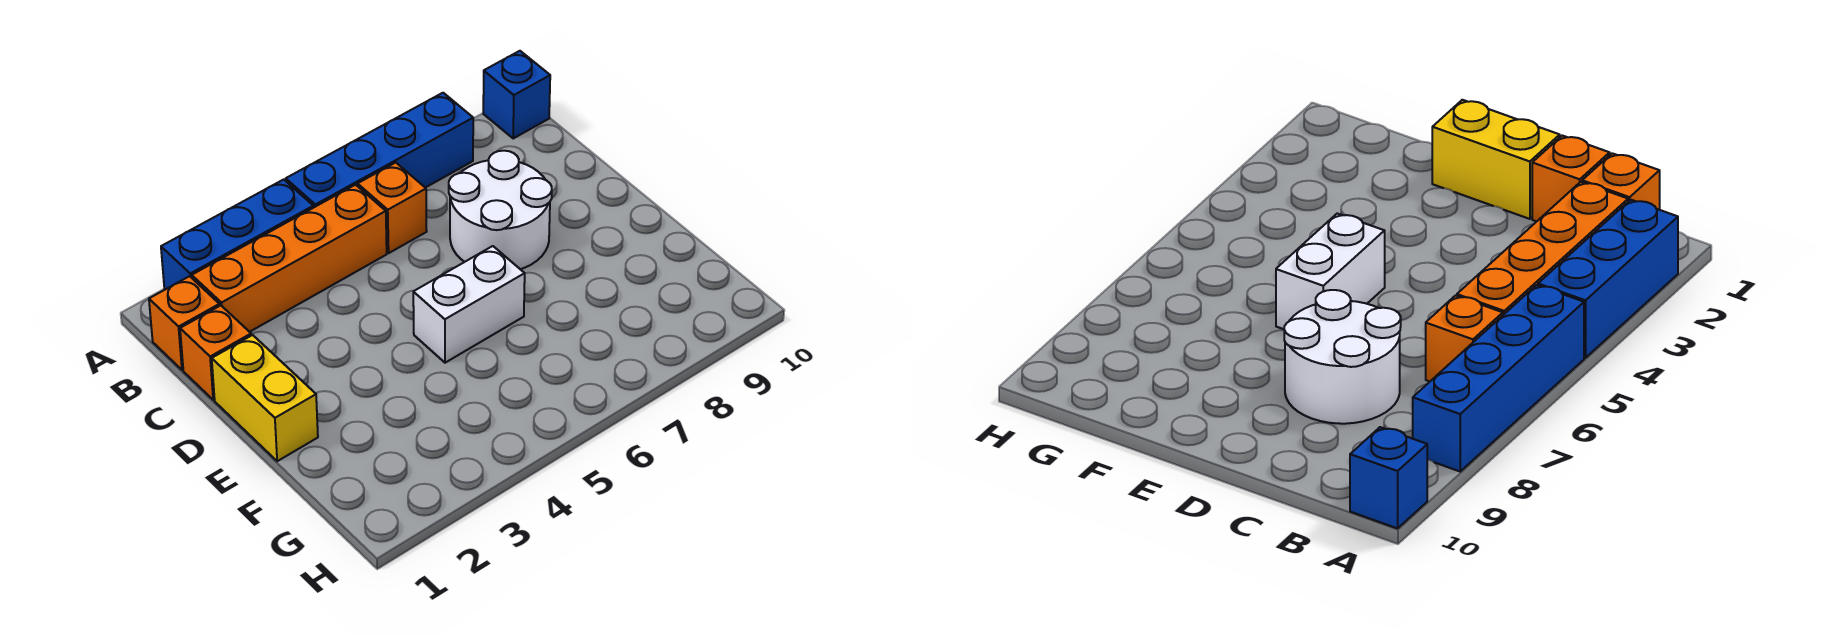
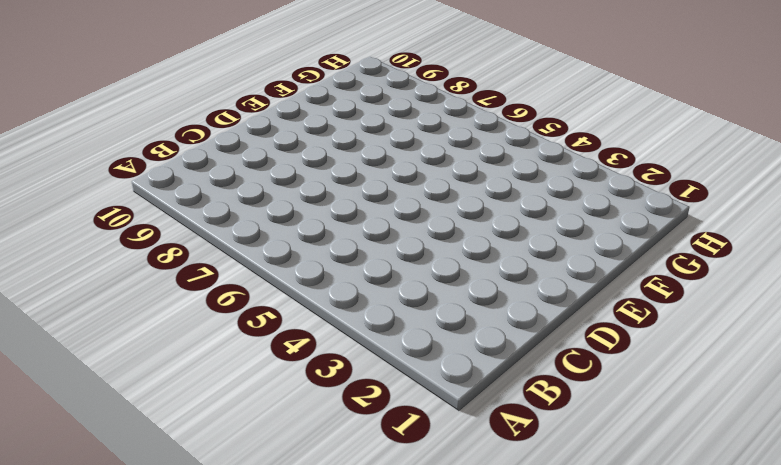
none -> blue brick A2:A4 level 1
none -> blue brick A5:A8 level 1

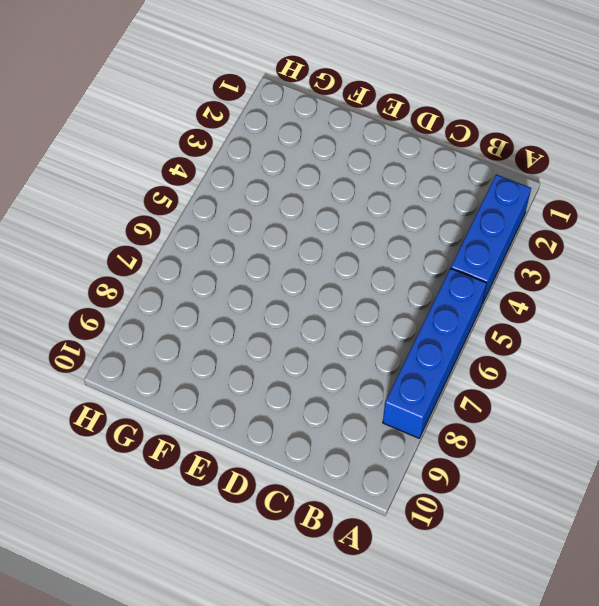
none -> blue brick A10 level 1
none -> orange brick B1 level 1

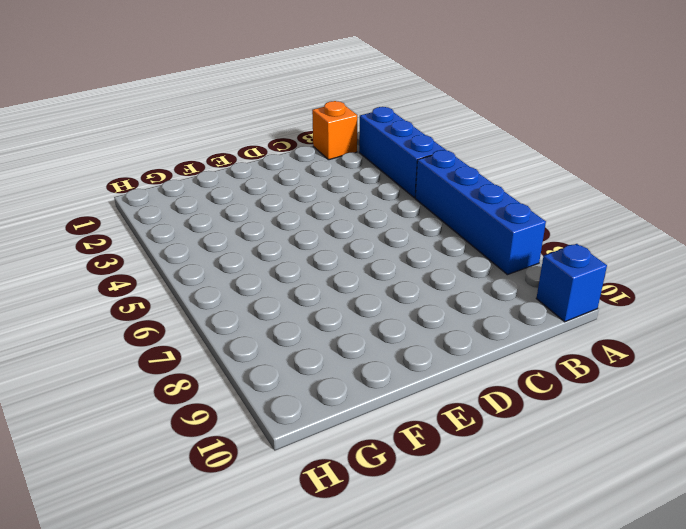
none -> orange brick B2:B5 level 1
none -> orange brick B6 level 1

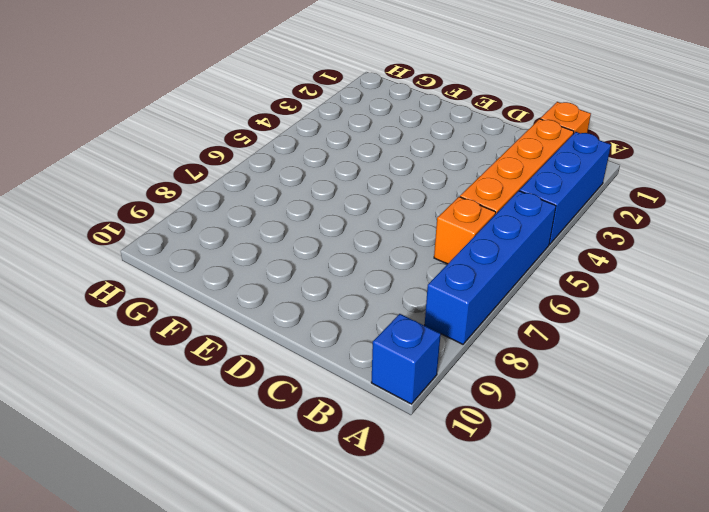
none -> orange brick C1 level 1
none -> white round brick C7:D8 level 1

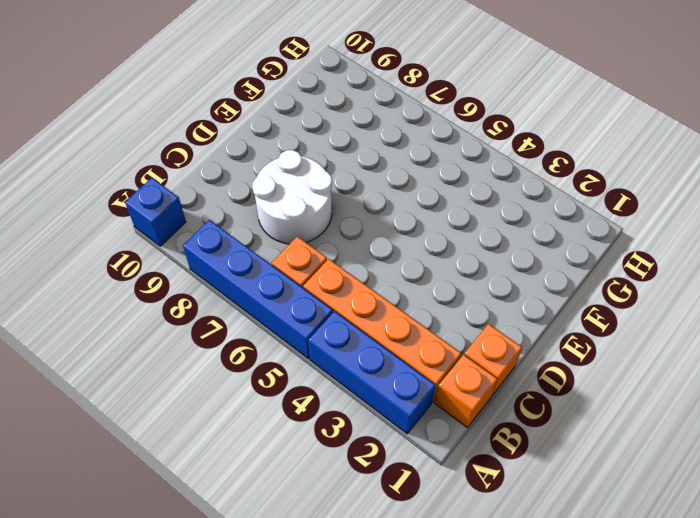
none -> yellow brick D1:E1 level 1
none -> white brick E5:E6 level 1

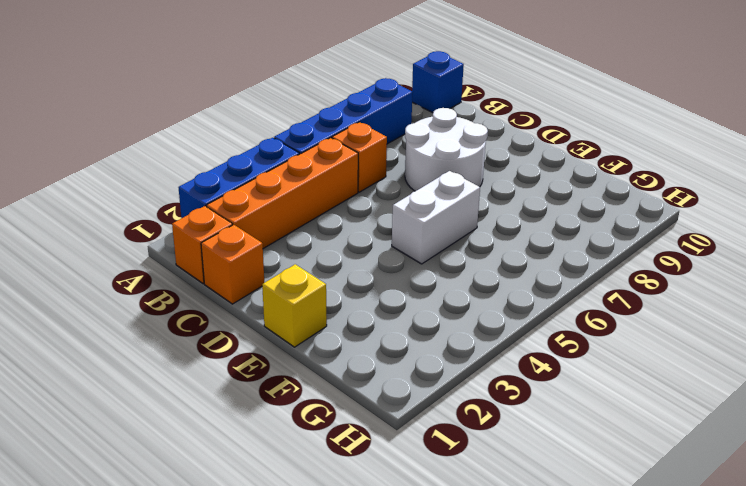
yellow brick E1 level 1 -> yellow brick D1:E1 level 1

